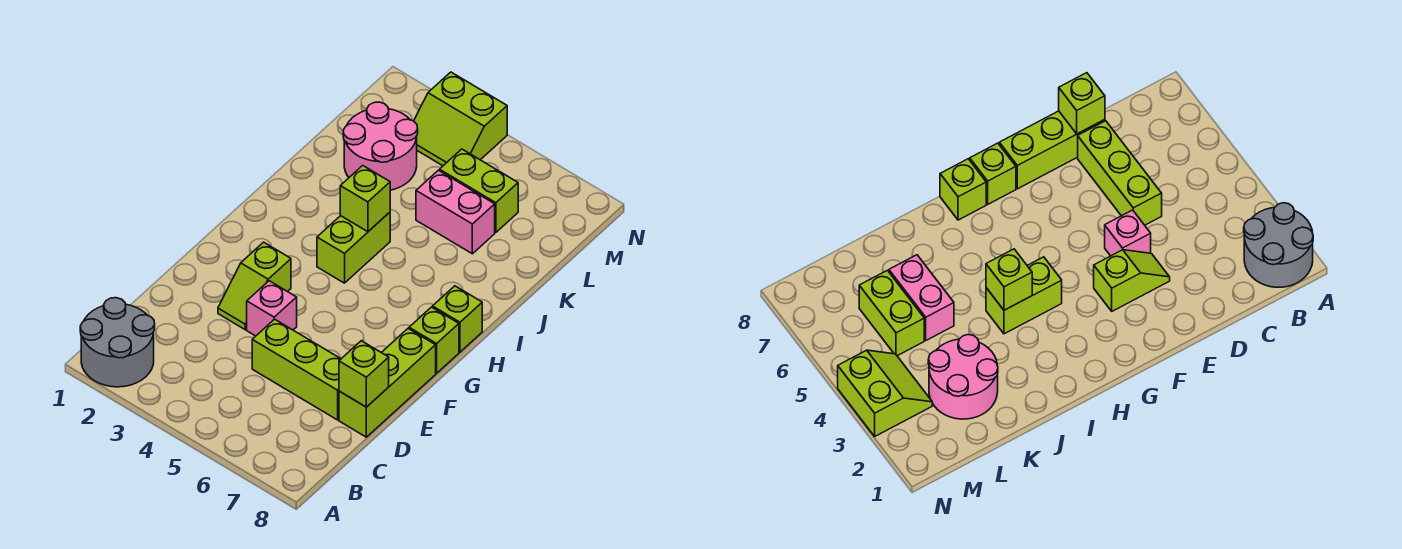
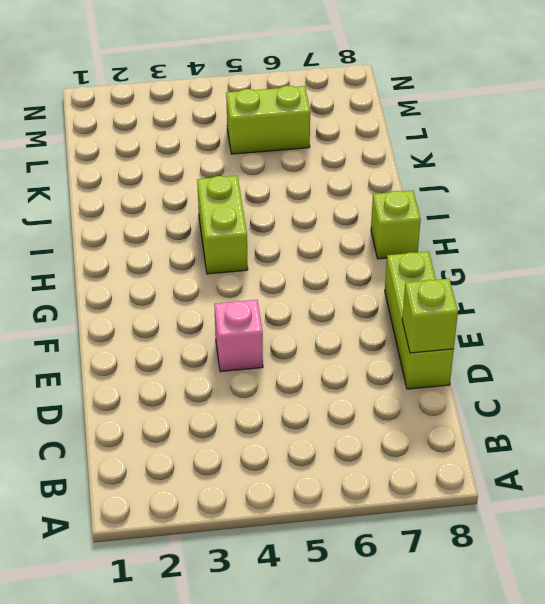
none -> grey round brick A1:B2 level 1
none -> lime brick D5:D7 level 1
none -> lime slope E3:F3 level 1 top F

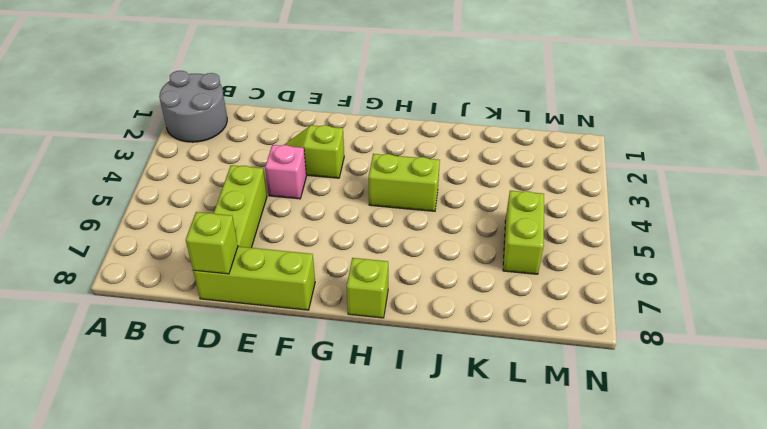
none -> lime brick G8 level 1
none -> pink round brick K2:L3 level 1
none -> pink brick K5:K6 level 1

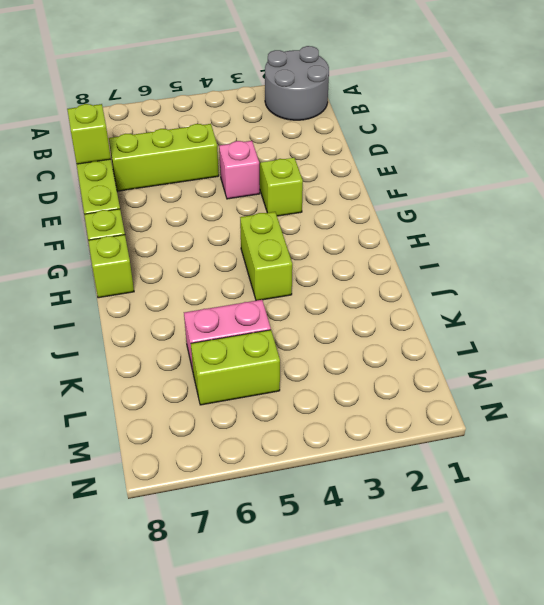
none -> pink round brick K2:L3 level 1
none -> lime slope M3:N4 level 1 top N
none -> lime brick I4 level 2

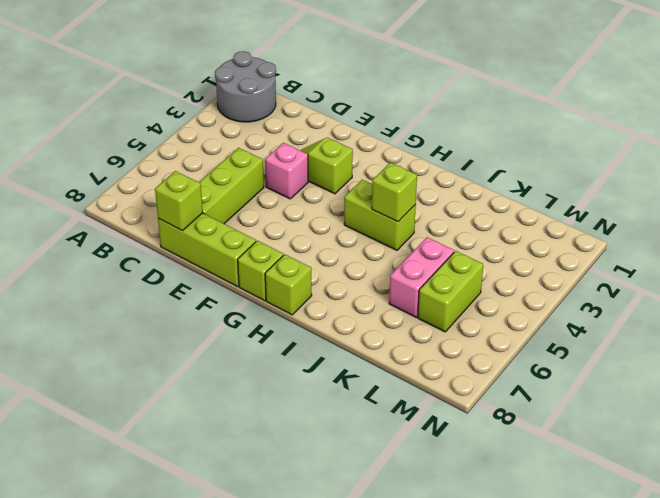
none -> pink round brick K2:L3 level 1
none -> lime slope M3:N4 level 1 top N

